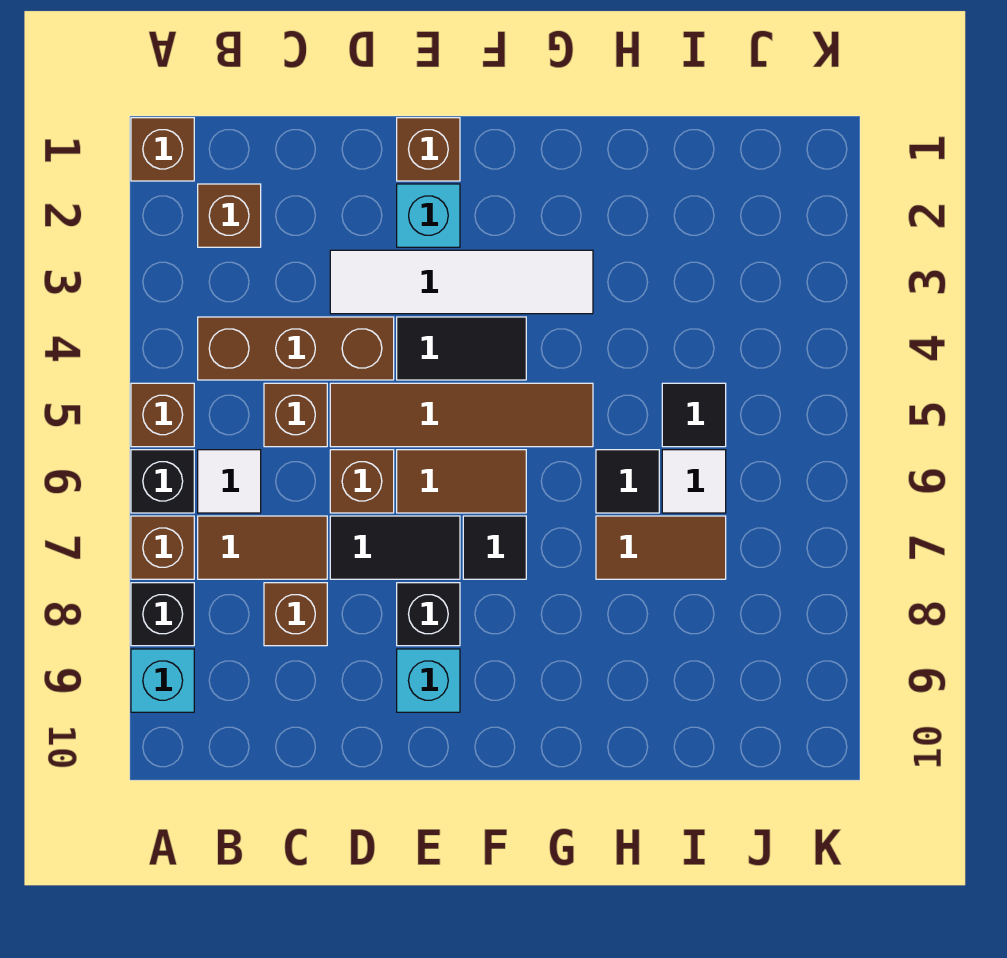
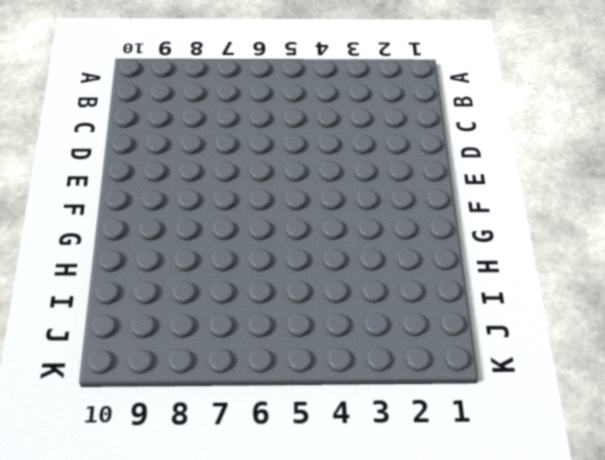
none -> brown brick A1 level 1
none -> brown brick A5 level 1
none -> black brick A6 level 1

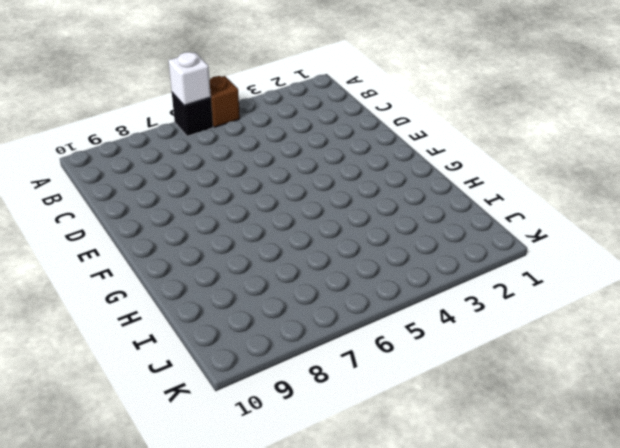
white brick A6 level 2 -> none
none -> brown brick A1 level 1
none -> brown brick A7 level 1
none -> black brick A8 level 1

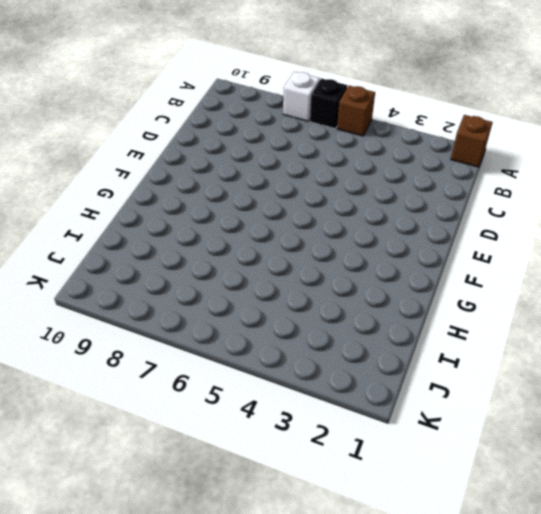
white brick A7 level 1 -> brown brick A7 level 1
none -> black brick A8 level 1
none -> cyan brick A9 level 1
none -> brown brick B2 level 1

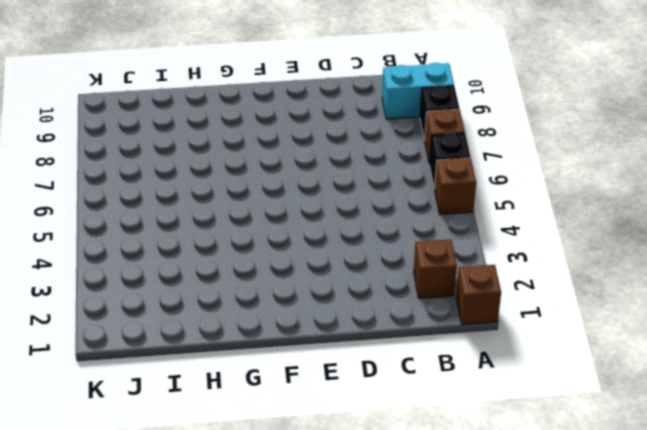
cyan brick A9:B9 level 1 -> cyan brick A9 level 1
none -> brown brick B4:D4 level 1
none -> white tile B6 level 1
none -> brown tile B7:C7 level 1

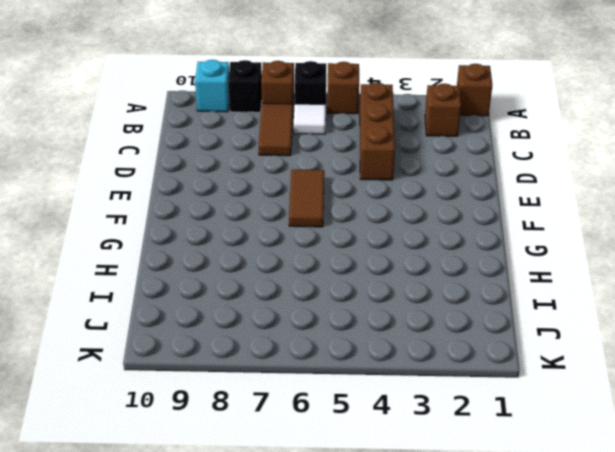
none -> brown brick C5 level 1
none -> brown brick C8 level 1
none -> white tile D3:G3 level 1

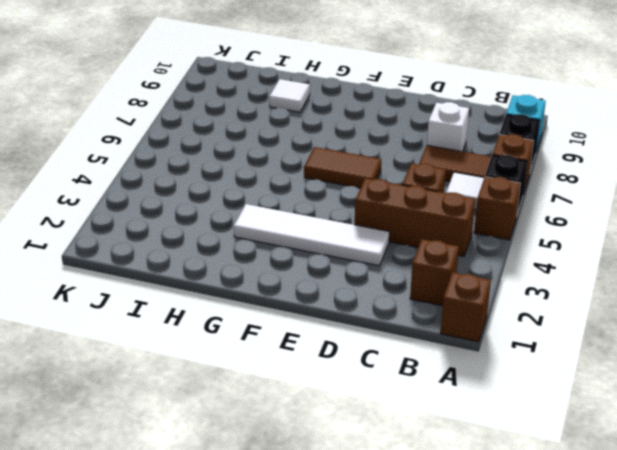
white brick C8 level 1 -> brown brick C8 level 1
white tile H9 level 1 -> white tile I6 level 1
none -> brown tile D5:G5 level 1
none -> brown brick D6 level 1
none -> black tile D7:E7 level 1

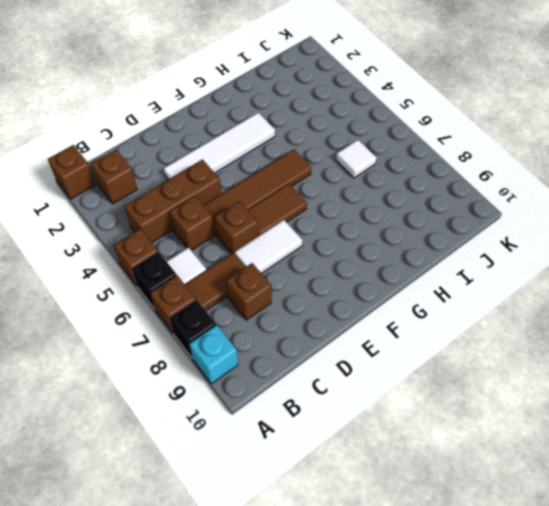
white tile D7:E7 level 1 -> black tile D7:E7 level 1
none -> brown brick E1 level 1
none -> cyan brick E2 level 1
none -> black tile E4:F4 level 1

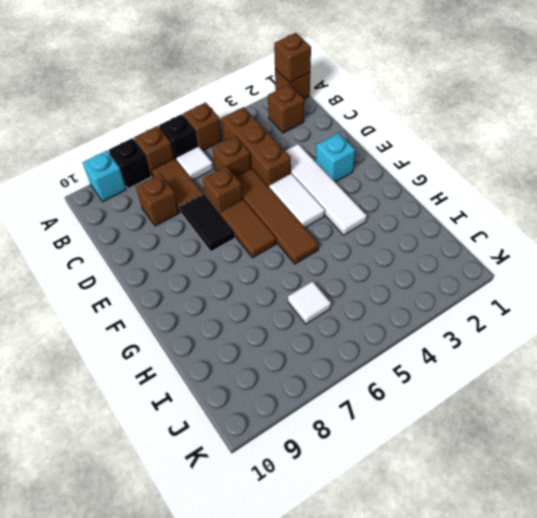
brown brick A1 level 2 -> brown brick E1 level 1
white tile E4:F4 level 1 -> black tile E4:F4 level 1
none -> black brick E8 level 1
none -> cyan brick E9 level 1
none -> black tile F7 level 1

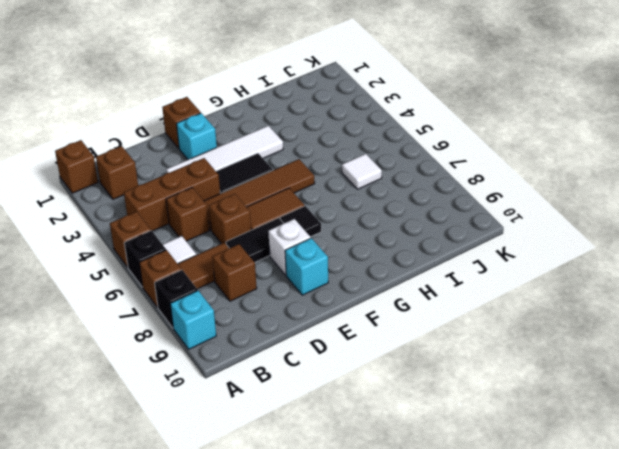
white brick E8 level 1 -> black brick E8 level 1
none -> black tile H6 level 1
none -> brown tile H7:I7 level 1
none -> black tile I5 level 1

